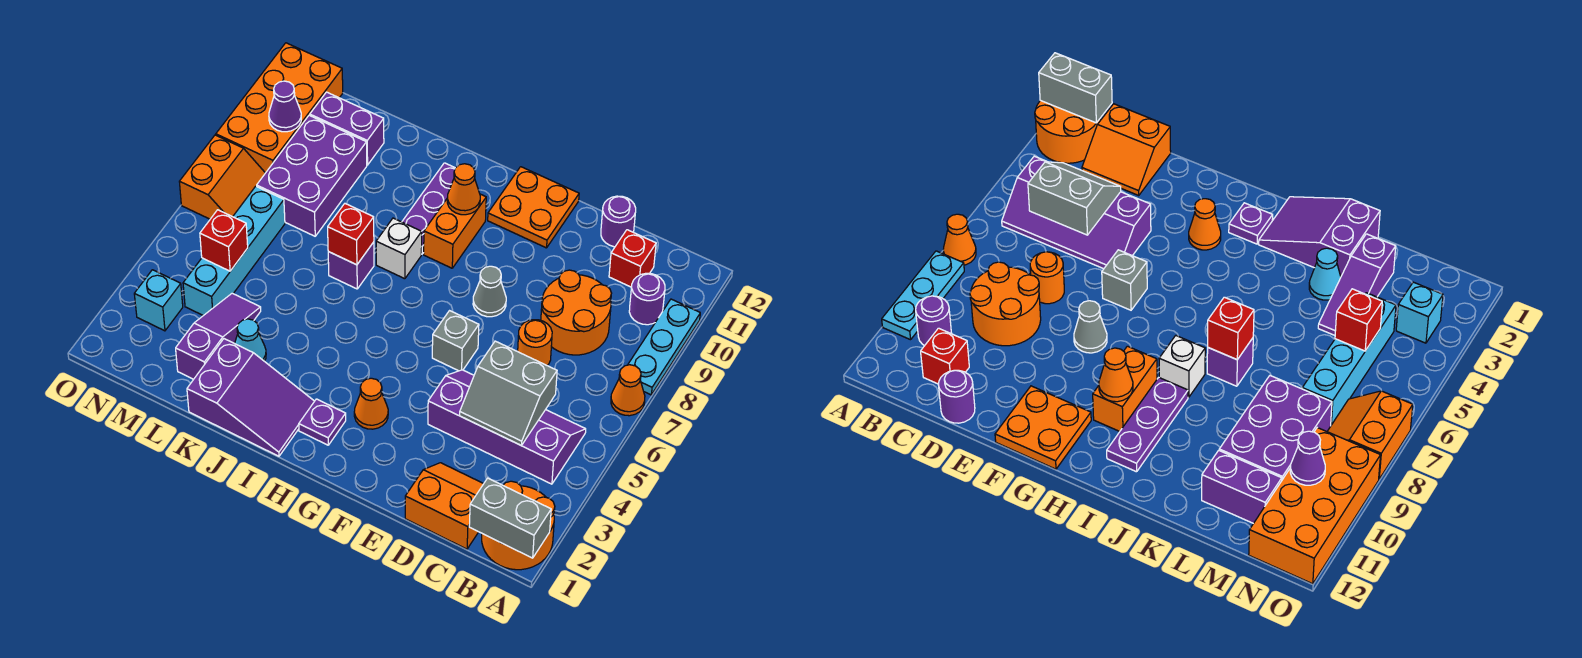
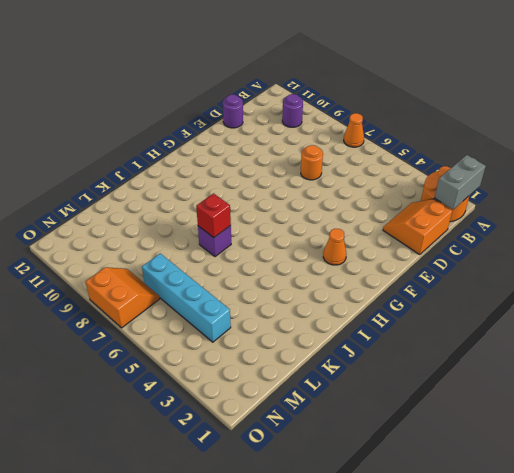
none -> cyan plate A8:A10 level 1
none -> purple slope B4:E5 level 1 top 4
none -> orange round brick C8:D9 level 1
none -> red brick C11 level 1

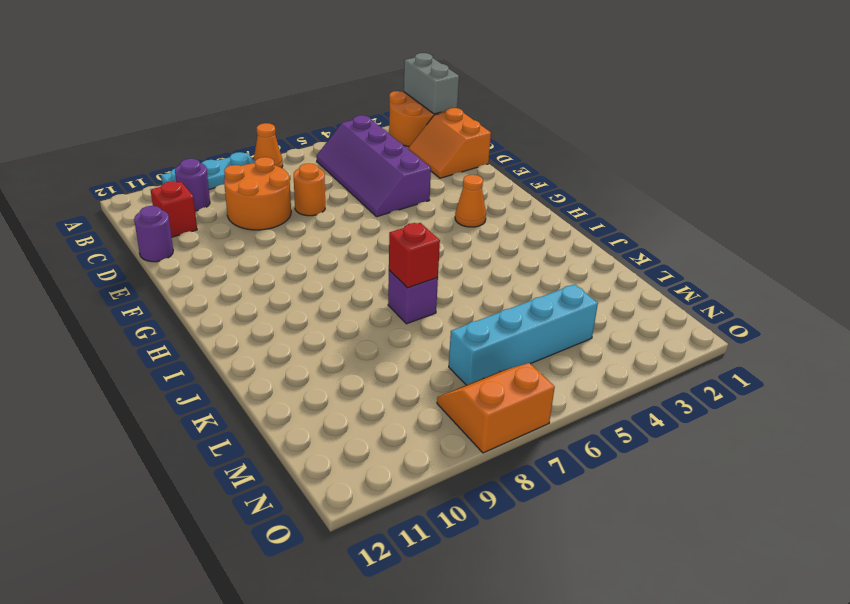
none -> grey brick F6 level 1
none -> grey cone F8 level 1
none -> orange plate F11:G12 level 1
none -> purple plate H2 level 1

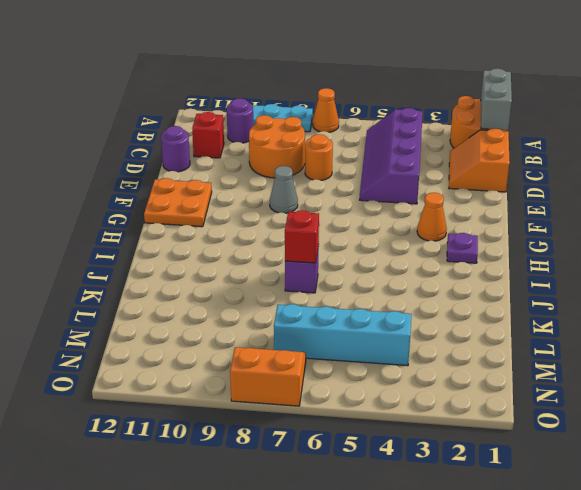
none -> grey brick F6 level 1
none -> orange brick H9:H10 level 1
none -> purple slope I1:K2 level 1 top K
none -> white brick I8 level 1

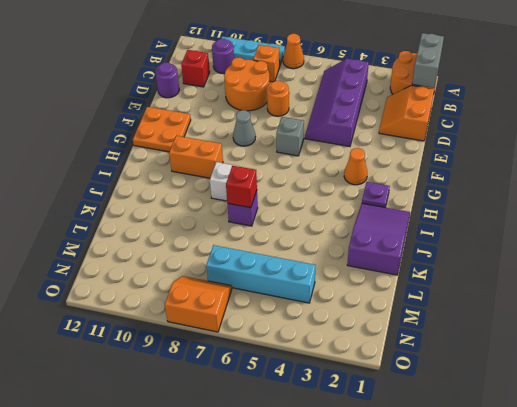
orange brick B8 level 1 -> none
none -> purple plate I9:I11 level 1
none -> cyan cone K3 level 1
none -> purple slope L2:L4 level 1 top 2
none -> purple brick L8:M10 level 1

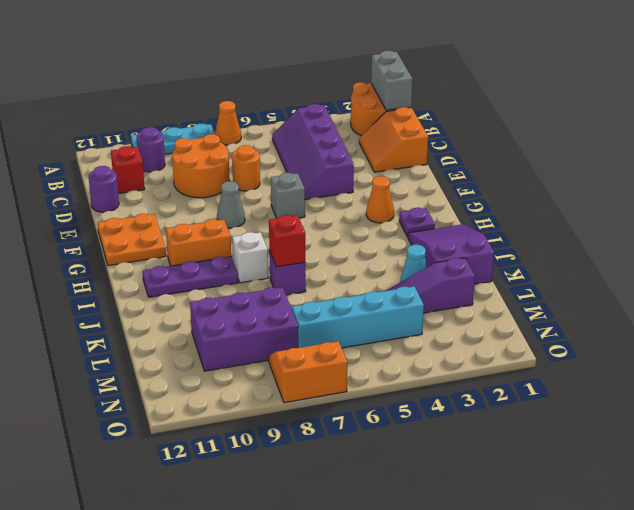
none -> purple brick L11:M11 level 1
none -> cyan brick N3 level 1
none -> orange brick N9:O12 level 1
none -> grey slope C4:D5 level 2 top 5

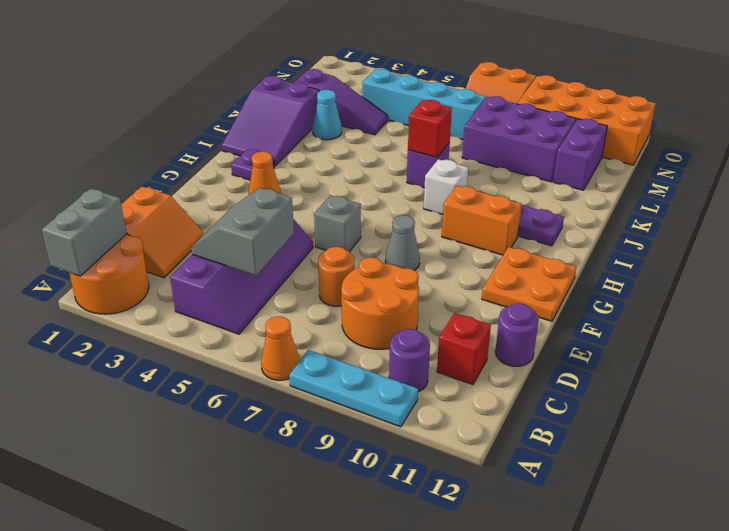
none -> cyan brick N3 level 1
none -> orange cone H10 level 2
none -> red brick M5 level 2
none -> purple cone N10 level 2

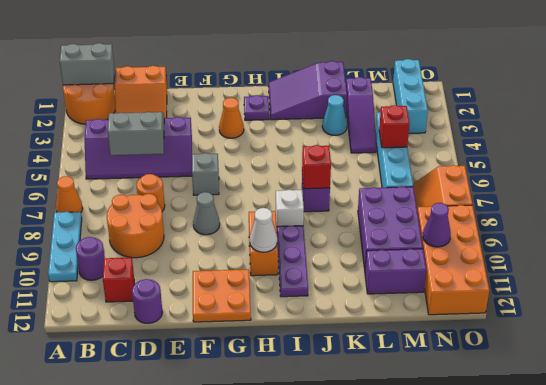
white cone H10 level 2 -> orange cone H10 level 2
cyan brick N1:N3 level 1 -> cyan brick N3 level 1

